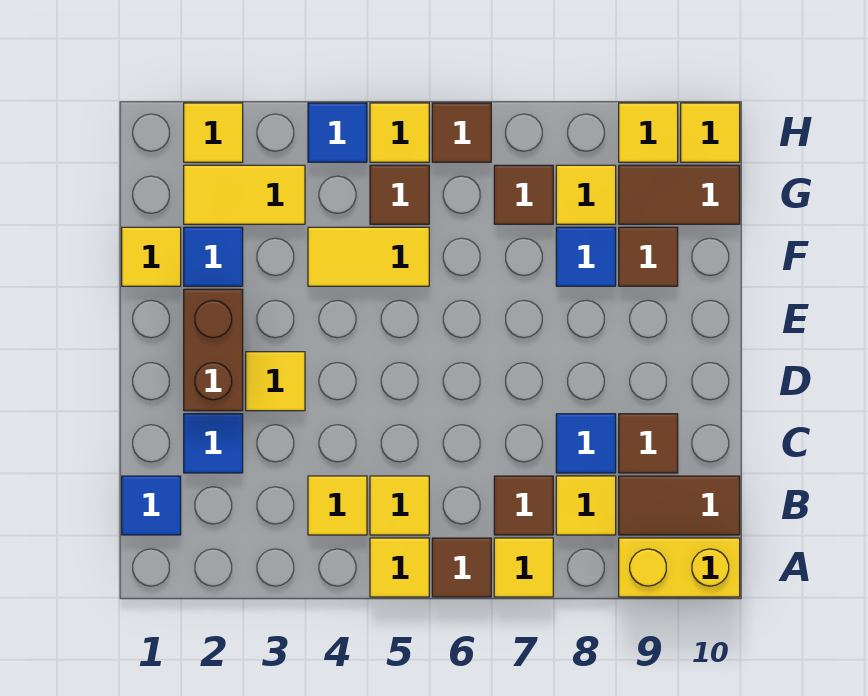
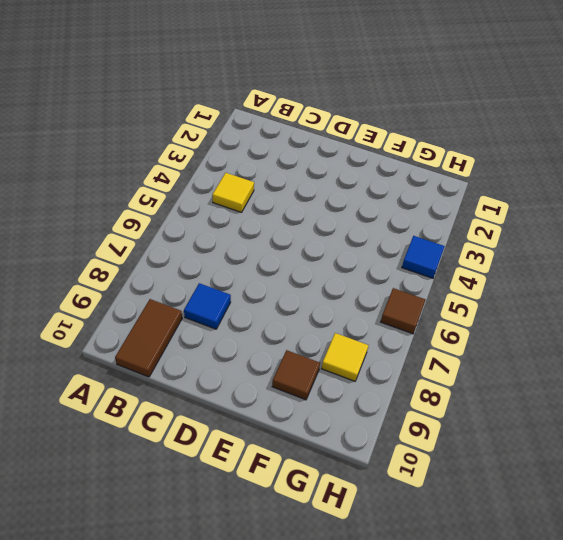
none -> yellow tile A5 level 1
none -> brown tile A6 level 1
none -> yellow tile A7 level 1
none -> yellow brick A9:A10 level 1

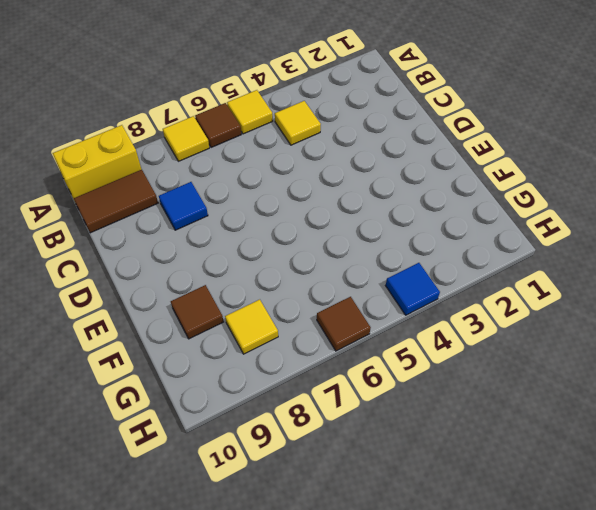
none -> blue tile B1 level 1
none -> yellow tile B5 level 1
none -> brown tile B7 level 1
none -> yellow tile B8 level 1

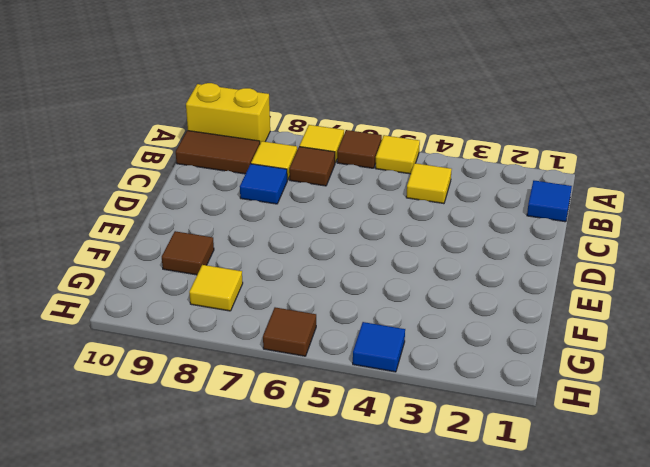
none -> yellow tile B5 level 1
none -> blue tile C2 level 1
none -> brown tile C9 level 1
none -> brown brick D2:E2 level 1

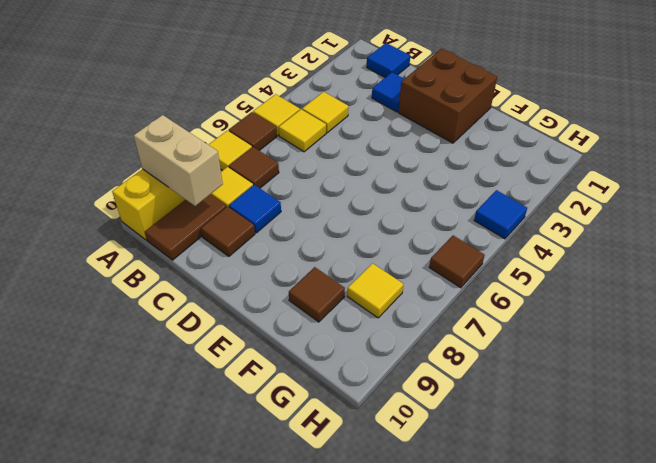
tan brick A9:B9 level 2 -> none
brown brick D1:E2 level 1 -> brown brick D2:E2 level 1
none -> yellow tile D3 level 1
none -> yellow tile F1 level 1
none -> blue tile F2 level 1
none -> yellow tile F4:F5 level 1

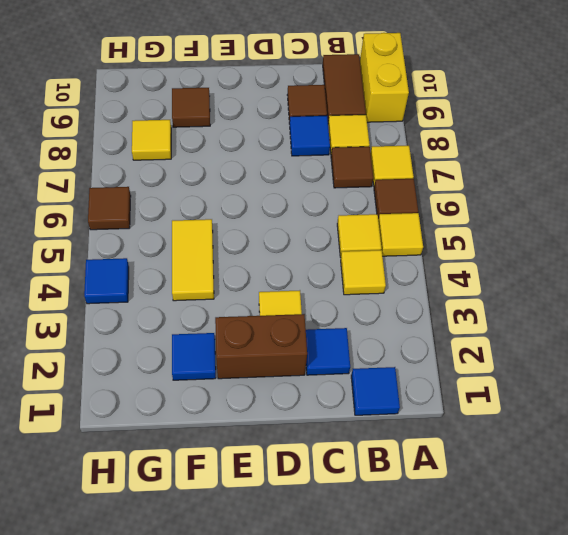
none -> yellow tile F1 level 1
none -> blue tile F8 level 1
none -> yellow tile G2:G3 level 1
none -> brown tile G5 level 1

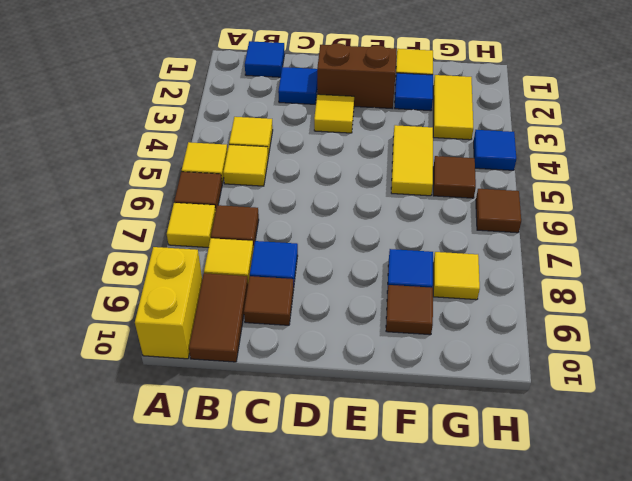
none -> brown tile G7 level 1
none -> brown tile G9:G10 level 1
none -> yellow tile H2 level 1
none -> yellow tile H5 level 1

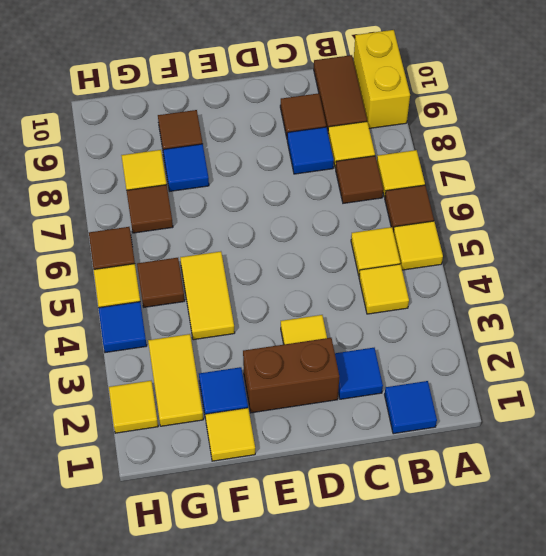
none -> brown tile G9:G10 level 1
none -> yellow tile H9 level 1
none -> yellow tile H10 level 1

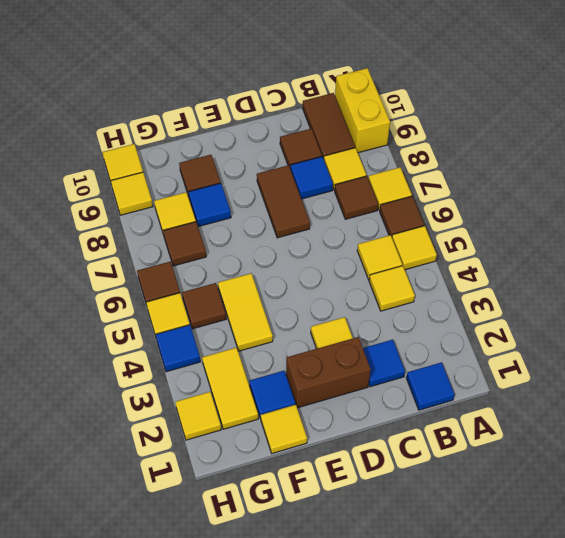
brown tile D7:D8 level 1 -> brown tile G9:G10 level 1

